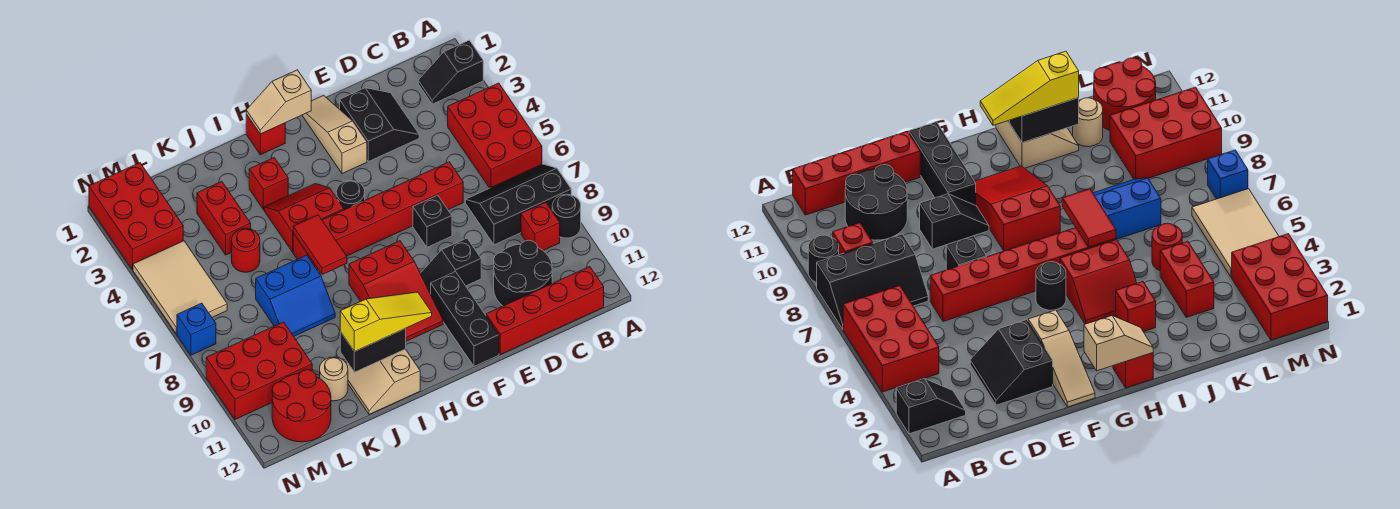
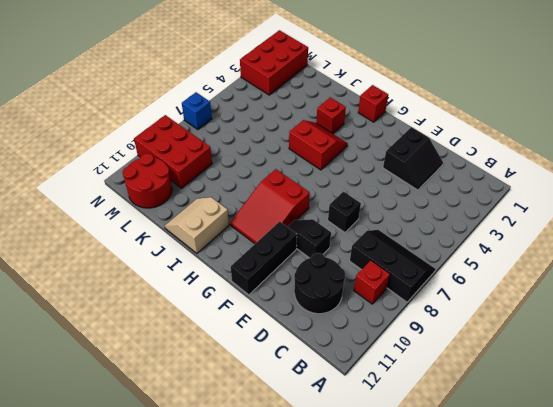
none -> black slope A2:B2 level 1 top A
none -> red brick A4:B6 level 1
none -> black round brick A9 level 1
none -> red brick B12:E12 level 1

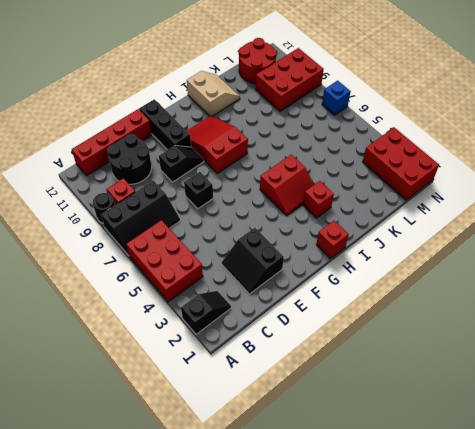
none -> red brick D6:I6 level 1
none -> tan slope F1:F3 level 1 top 3
none -> black round brick G5 level 1
none -> blue slope J7:K8 level 1 top 7

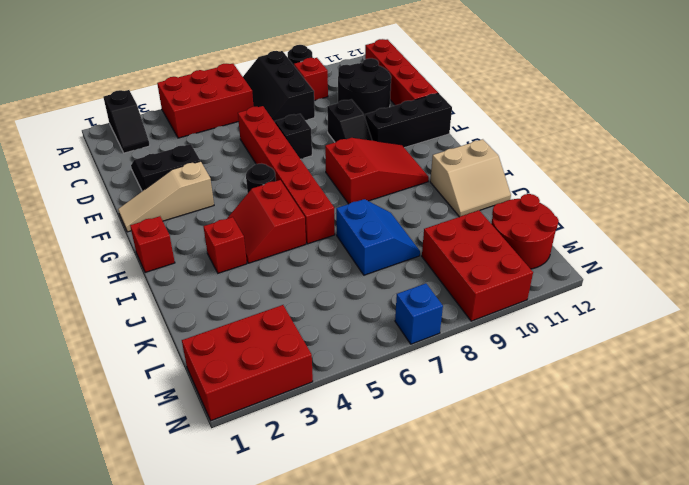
none -> red brick K3:K4 level 1
none -> red round brick K5 level 1
none -> tan round brick K11 level 1
none -> tan tile M4:N6 level 1

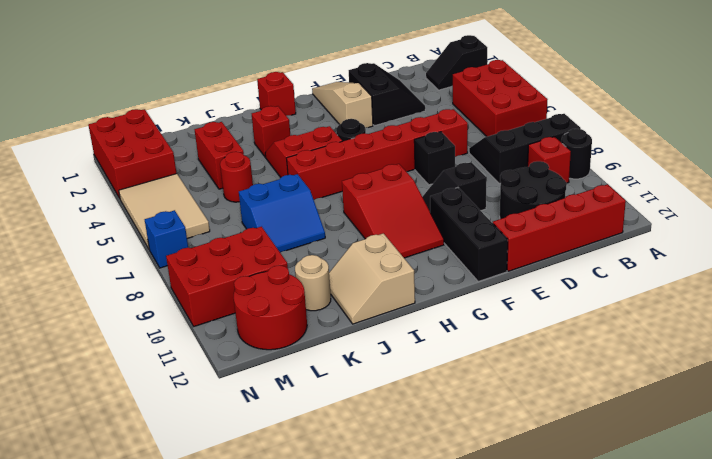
none -> tan slope G1:H1 level 2 top G
none -> red tile I6:I7 level 2
none -> black brick I11:J11 level 2
none -> yellow slope H11:J11 level 3 top J

